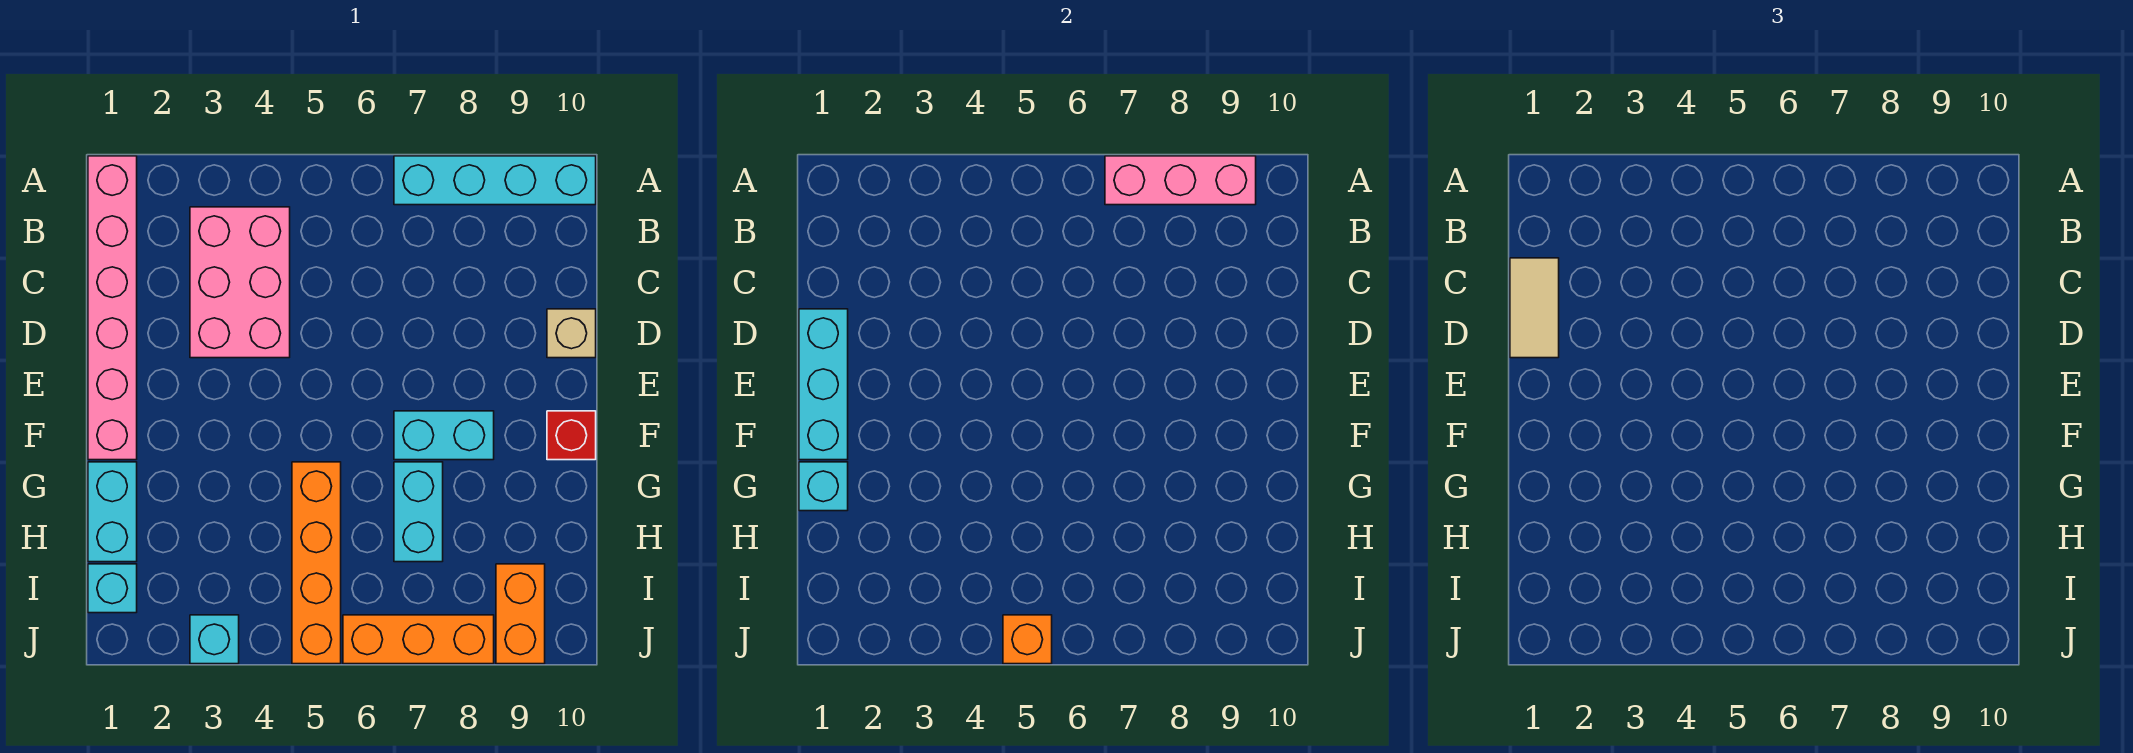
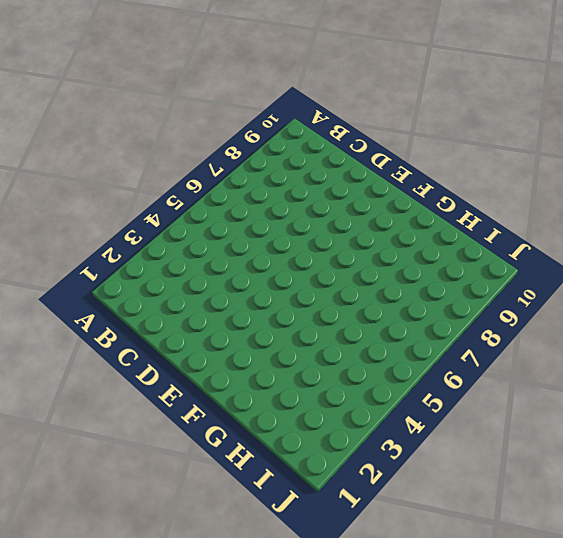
none -> pink brick A1:F1 level 1
none -> cyan brick A7:A10 level 1
none -> pink brick B3:D4 level 1

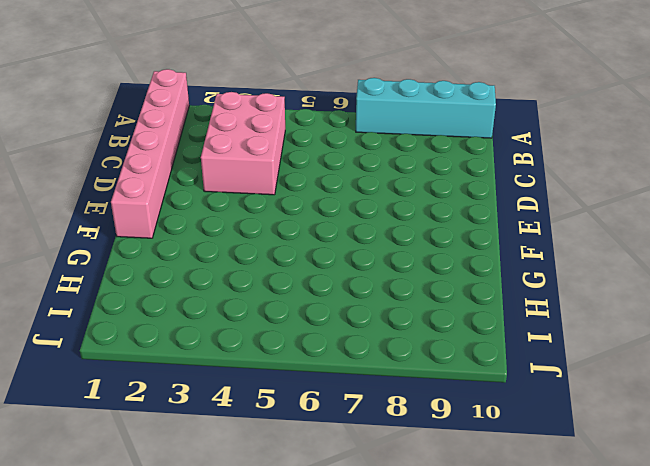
none -> tan brick D10 level 1
none -> cyan brick F7:F8 level 1
none -> red brick F10 level 1

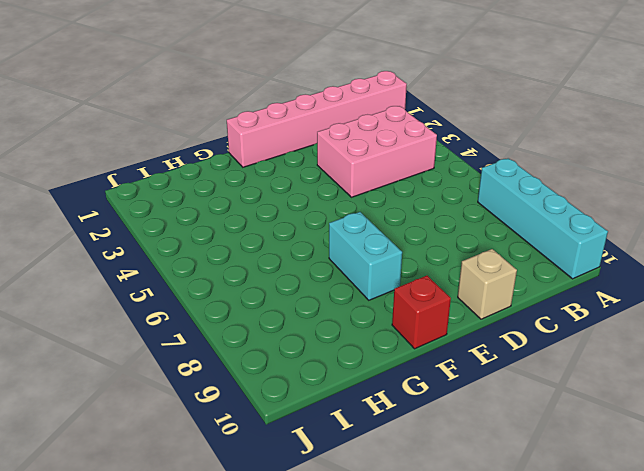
none -> cyan brick G1:H1 level 1
none -> orange brick G5:J5 level 1
none -> cyan brick G7:H7 level 1

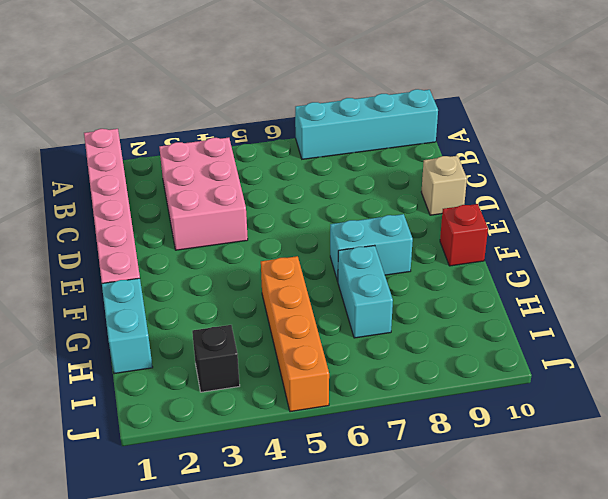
black brick I3 level 1 -> none
none -> cyan brick I1 level 1
none -> orange brick I9:J9 level 1
none -> cyan brick J3 level 1

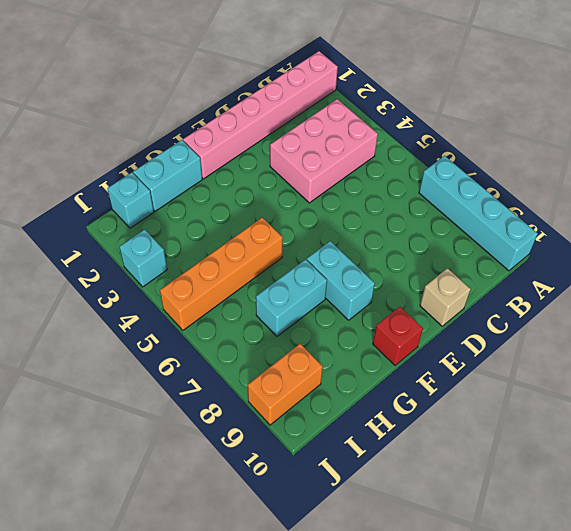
none -> orange brick J6:J8 level 1
none -> pink brick A7:A9 level 2
none -> cyan brick D1:F1 level 2

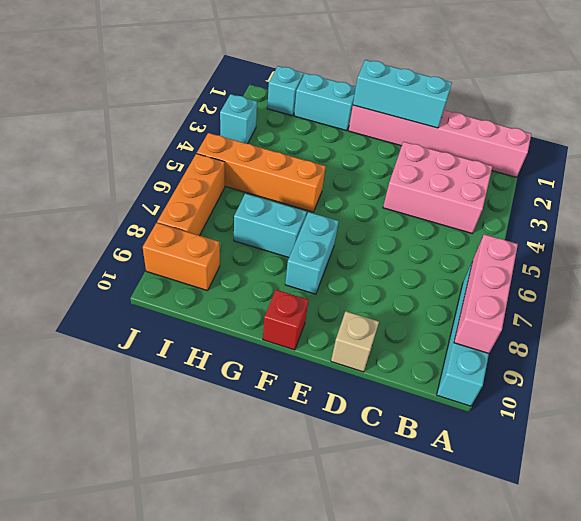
none -> cyan brick G1 level 2
none -> orange brick J5 level 2
none -> tan tile C1:D1 level 3

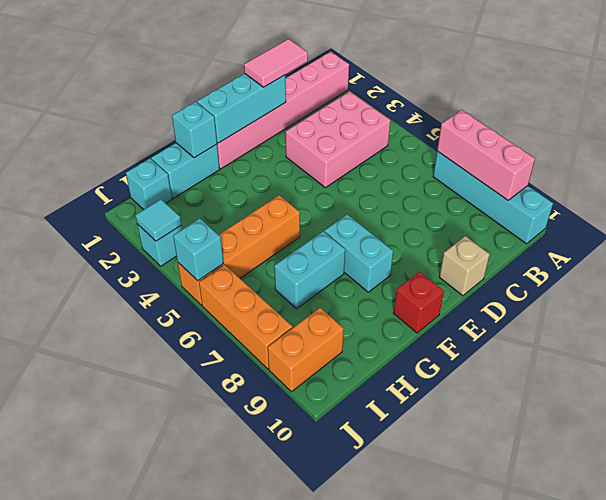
pink tile C1:D1 level 3 -> tan tile C1:D1 level 3
cyan tile J3 level 2 -> none
cyan brick J5 level 2 -> orange brick J5 level 2

